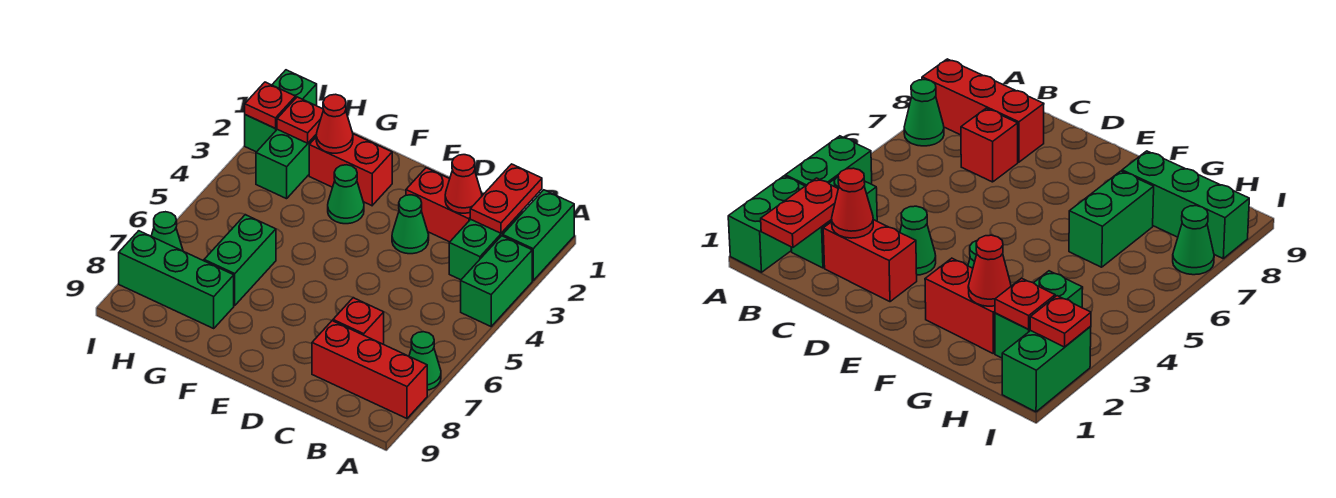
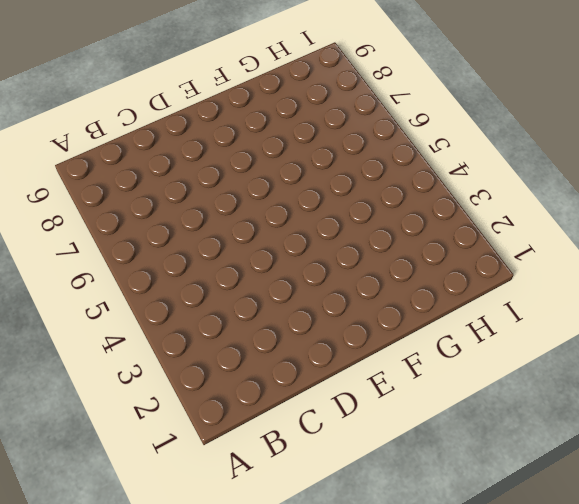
none -> green brick A1:A2 level 1
none -> green brick A3:A4 level 1
none -> green cone A7 level 1

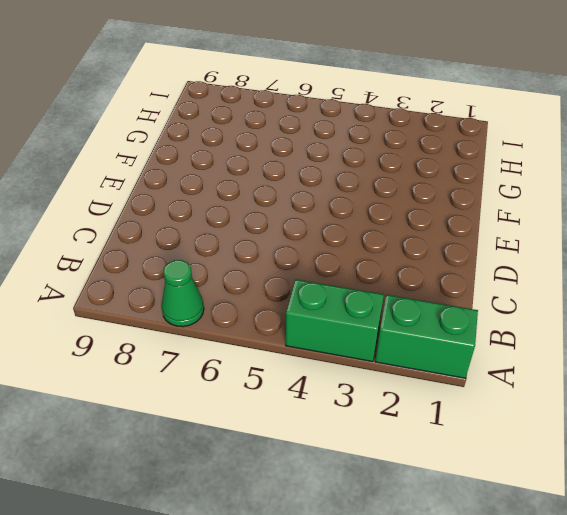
none -> red brick A8:C8 level 1
none -> green brick B2:B3 level 1
none -> red brick C2:D2 level 1

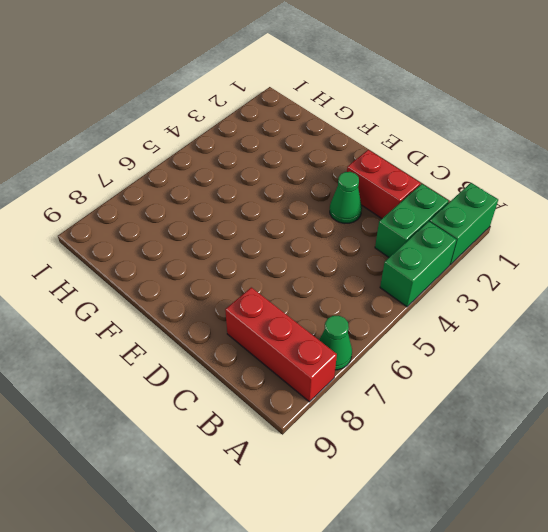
none -> red brick C7 level 1
none -> red brick F2:G2 level 1
none -> green cone F3 level 1

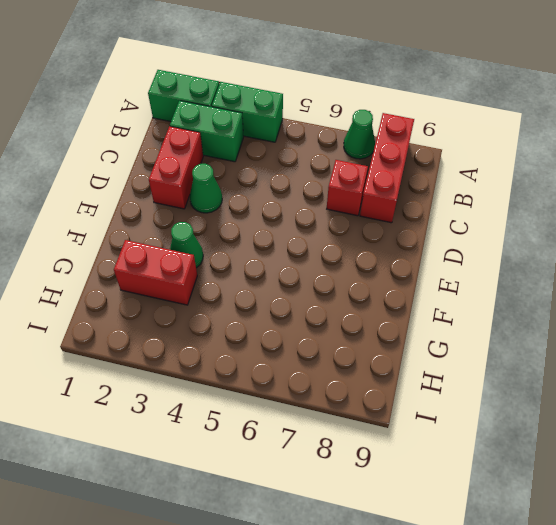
red brick G2:G3 level 1 -> red brick F2:G2 level 1
none -> green brick G6:G7 level 1
none -> green brick G8:I8 level 1
none -> green brick H2:H3 level 1

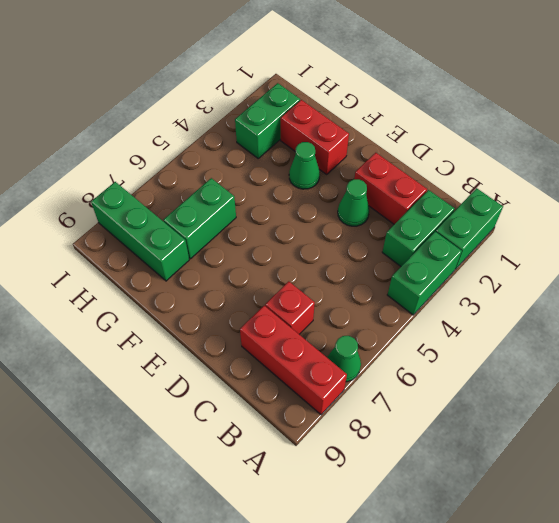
none -> green brick I1:I2 level 1
none -> green cone I7 level 1
none -> red plate B1:B2 level 2

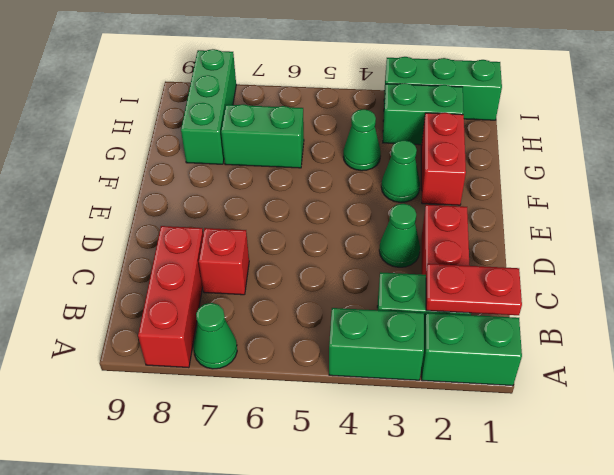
green cone G4 level 1 -> green cone I7 level 1
green brick I1:I3 level 1 -> green brick I1:I2 level 1
none -> red cone C2 level 2
none -> red cone G2 level 2
none -> red plate H2 level 2

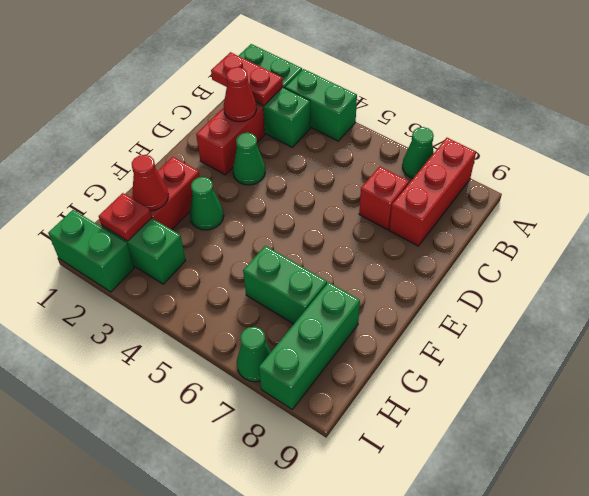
none -> red plate I2 level 2

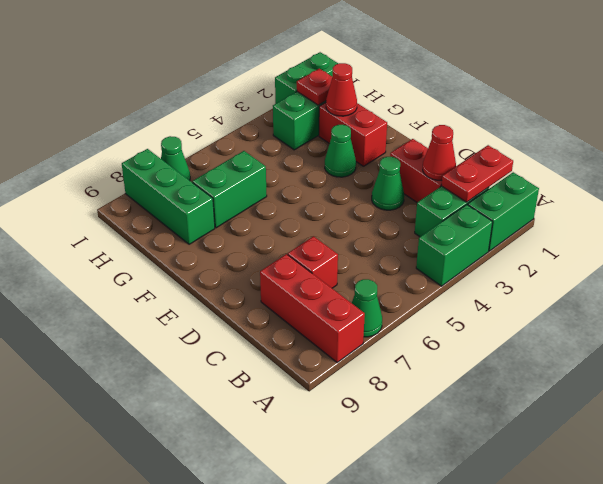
none -> red plate I2 level 2

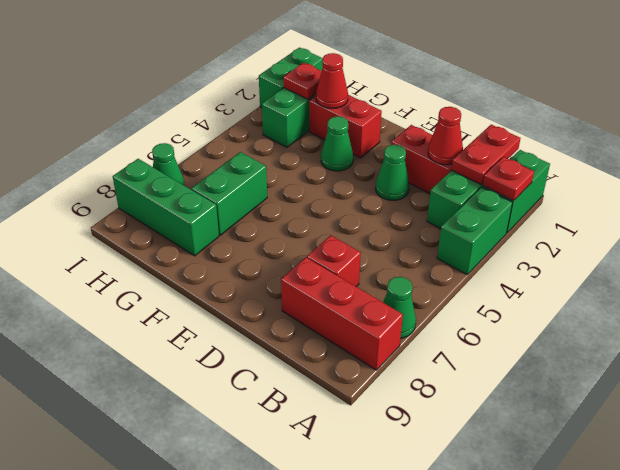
red plate A2 level 2 -> red plate I2 level 2

